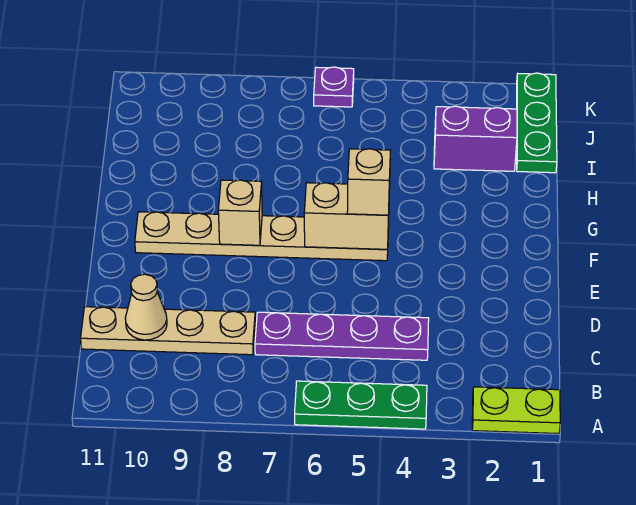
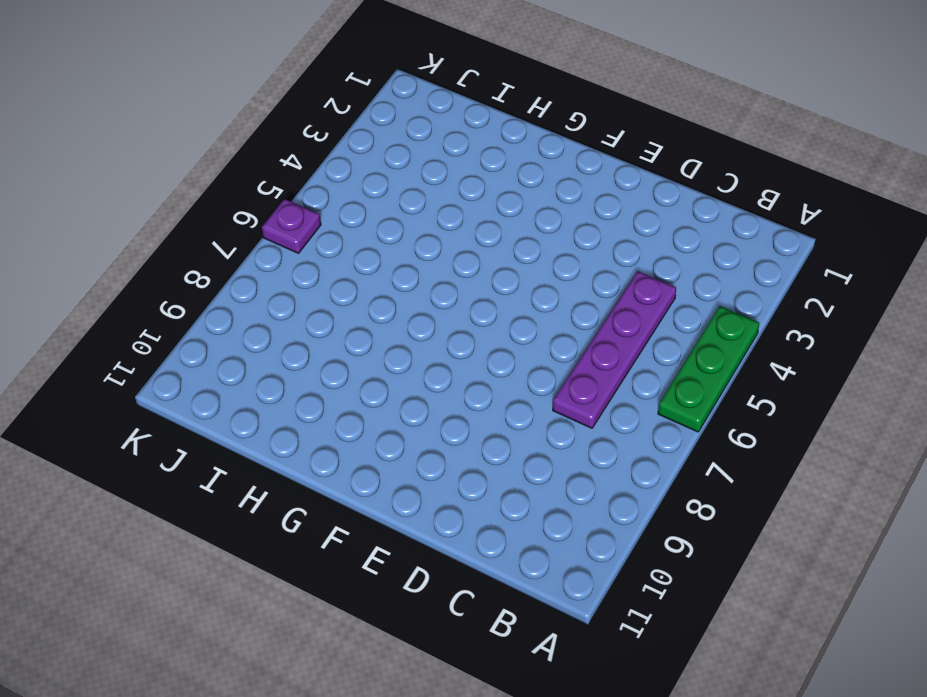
none -> lime plate A1:A2 level 1
none -> tan plate C8:C11 level 1
none -> tan plate F5:F10 level 1

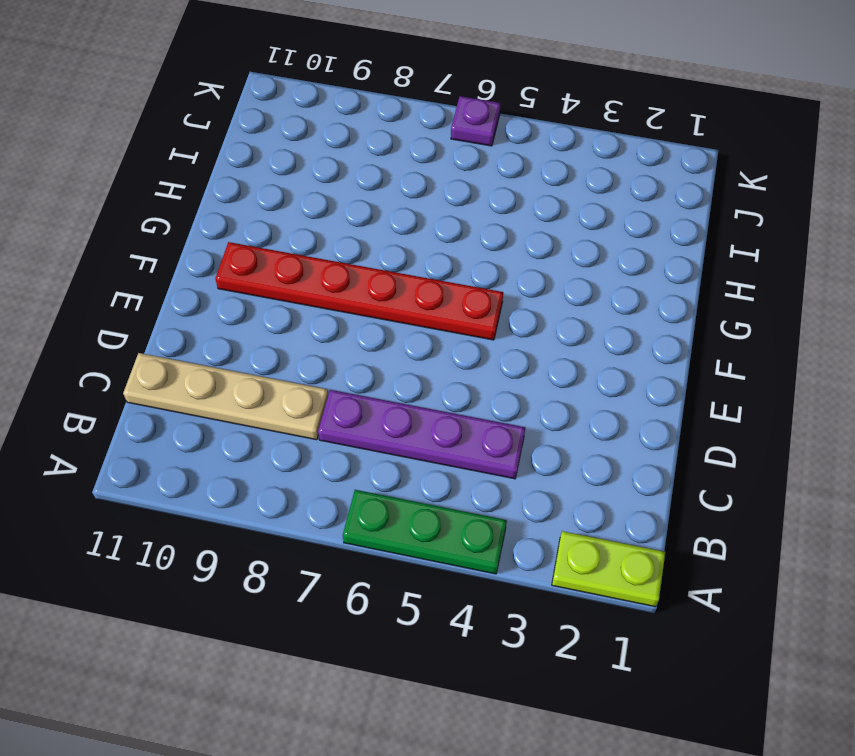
red plate F5:F10 level 1 -> tan plate F5:F10 level 1
none -> green plate I1:K1 level 1
none -> purple brick I2:I3 level 1
none -> tan cone C10 level 2

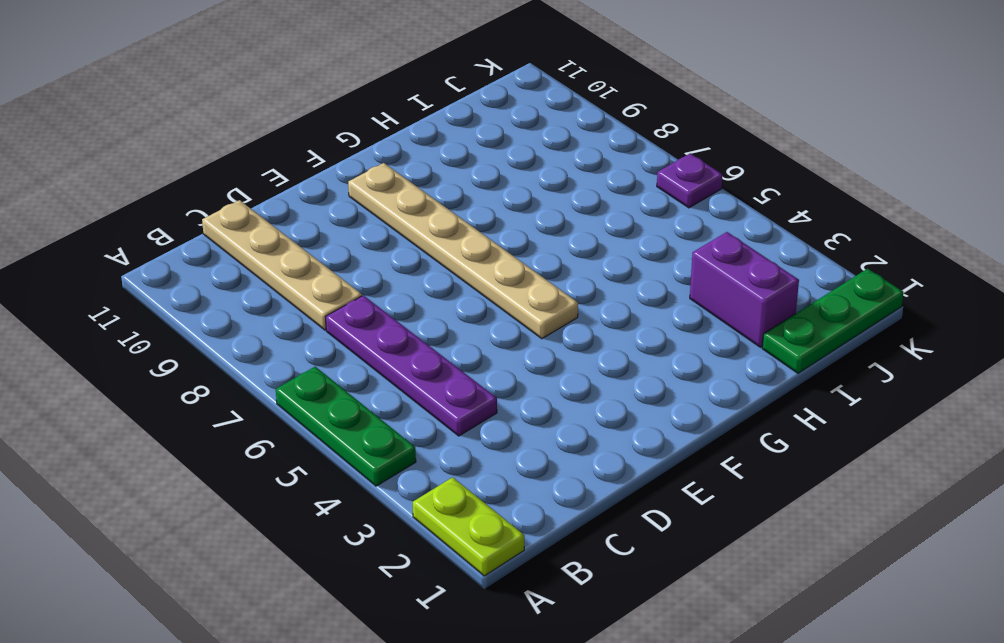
none -> tan cone C10 level 2
none -> tan brick F5:F6 level 2
none -> tan brick F8 level 2

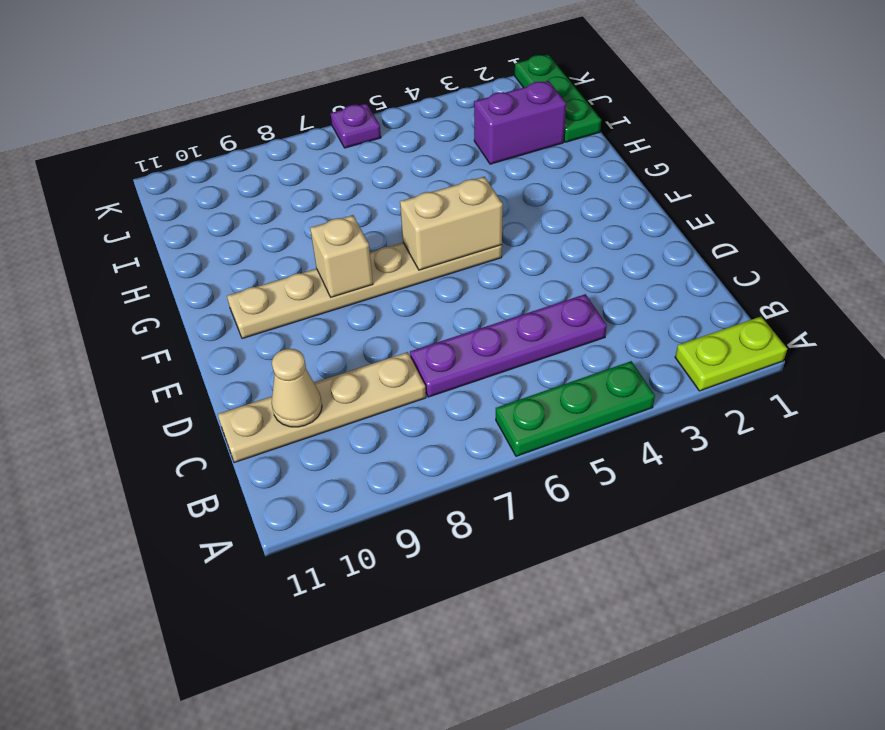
none -> tan brick F5 level 3

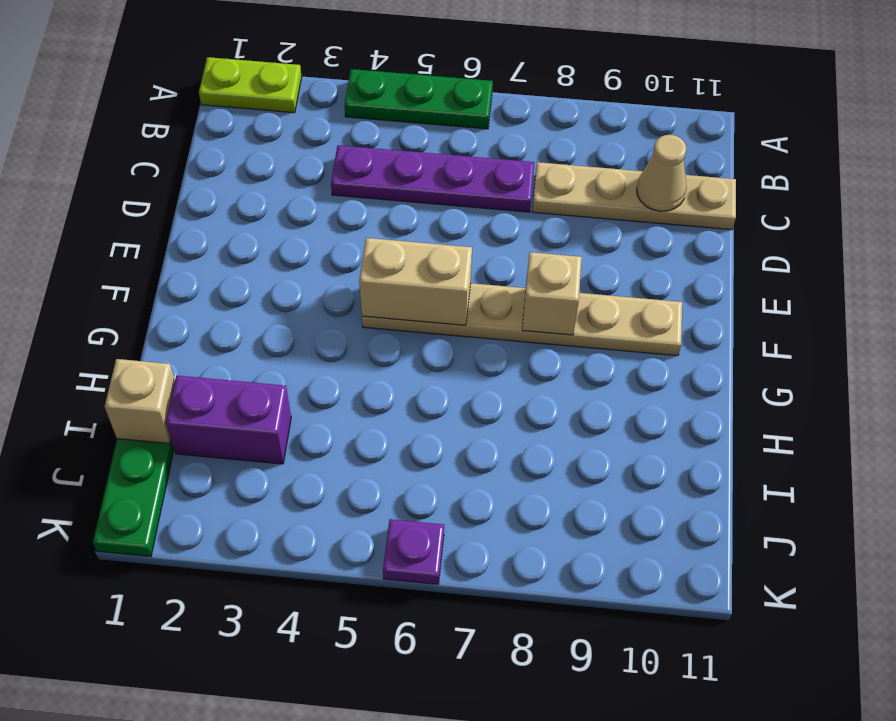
tan brick I1 level 2 -> tan brick F5 level 3

